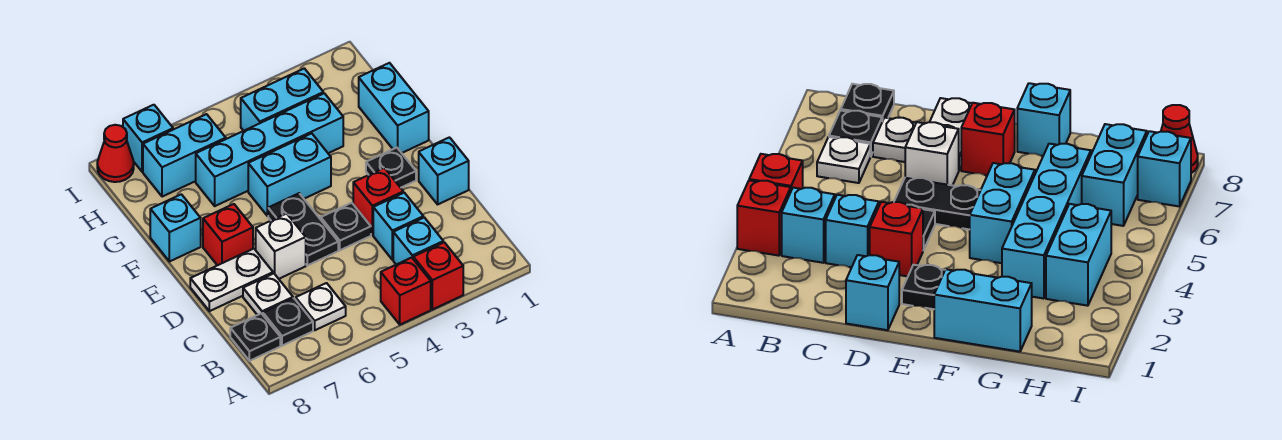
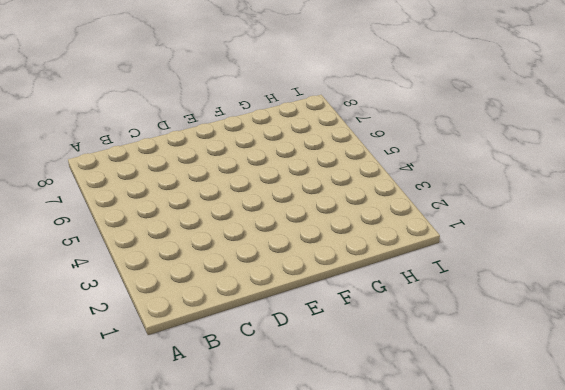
none -> red brick A3 level 1
none -> red brick A4 level 1
none -> cyan brick B3 level 1

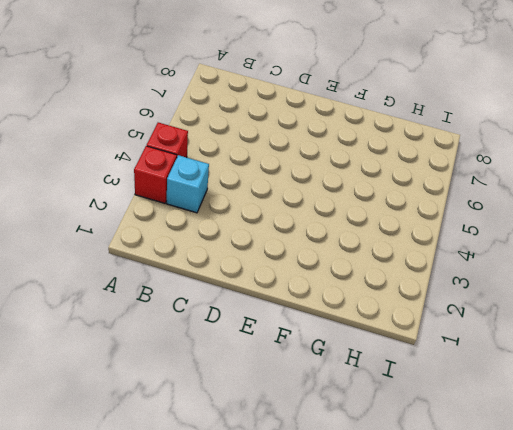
none -> white plate B6 level 1
none -> black plate B7 level 1
none -> black plate B8 level 1

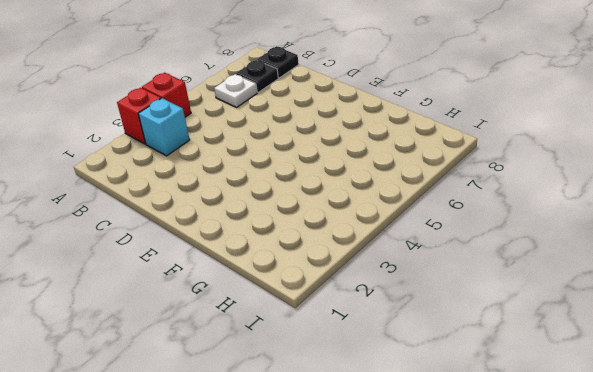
none -> cyan brick C3 level 1
none -> white plate C7 level 1
none -> cyan brick D1 level 1

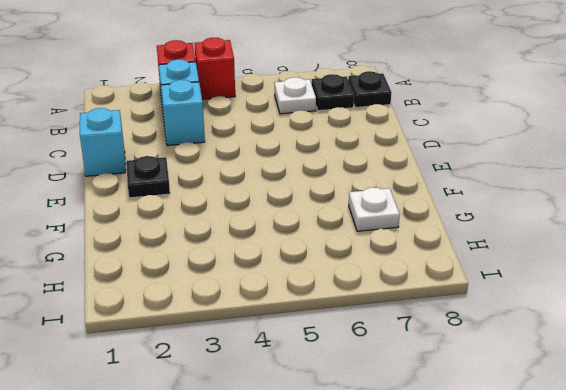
white plate G7 level 1 -> white plate C7 level 1
none -> red brick D3 level 1
none -> black plate D4 level 1
none -> black plate D5:E5 level 1

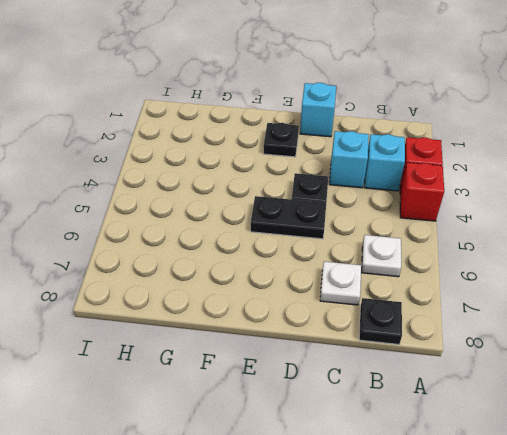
none -> black plate B7 level 1
none -> red brick D3 level 1
none -> white brick D6 level 1

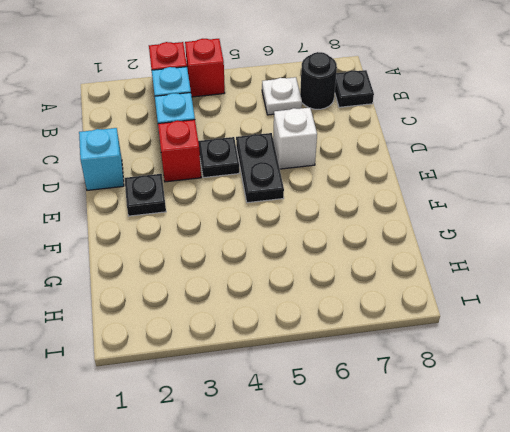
black round brick B7 level 1 -> black plate B7 level 1
none -> white plate C7 level 1
none -> white plate D7:D8 level 1
none -> red brick E7 level 1

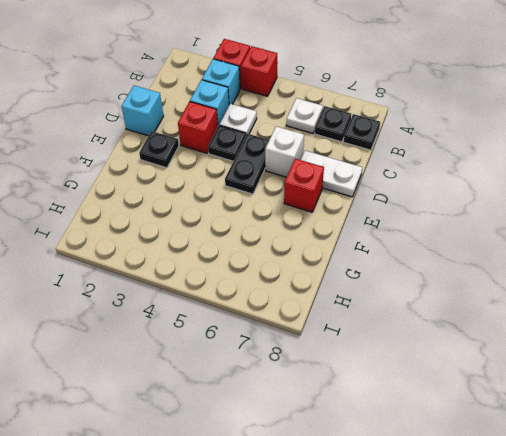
white plate C4 level 1 -> white plate C7 level 1
none -> cyan brick F1:G1 level 1
none -> cyan brick F4:F5 level 1
none -> cyan brick F8 level 1

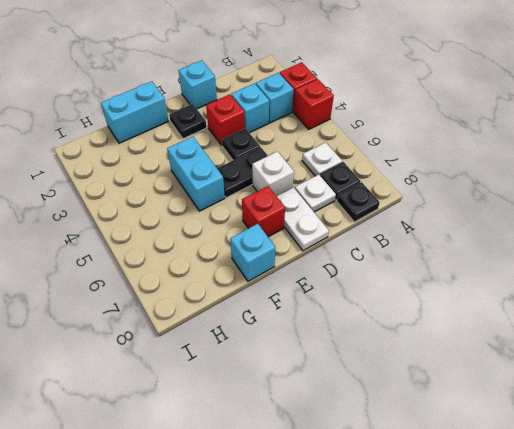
none -> cyan brick G3:G6 level 1
none -> cyan brick H3:H4 level 1
none -> cyan brick H6:H7 level 1

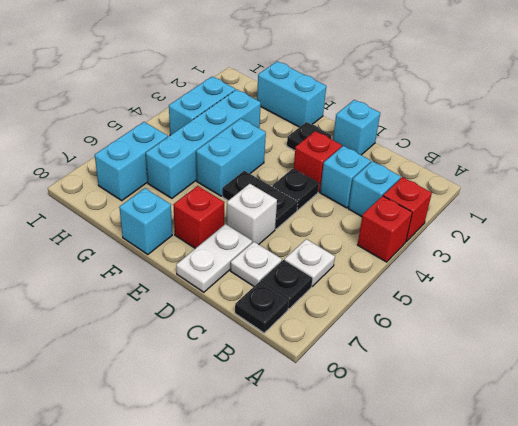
none -> cyan brick I7 level 1
none -> red cone I8 level 1

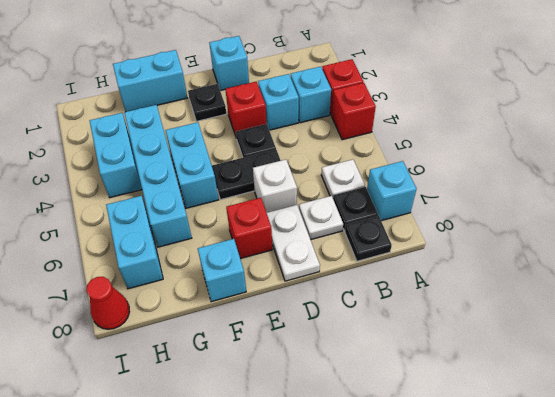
cyan brick A7 level 1 -> cyan brick I7 level 1

